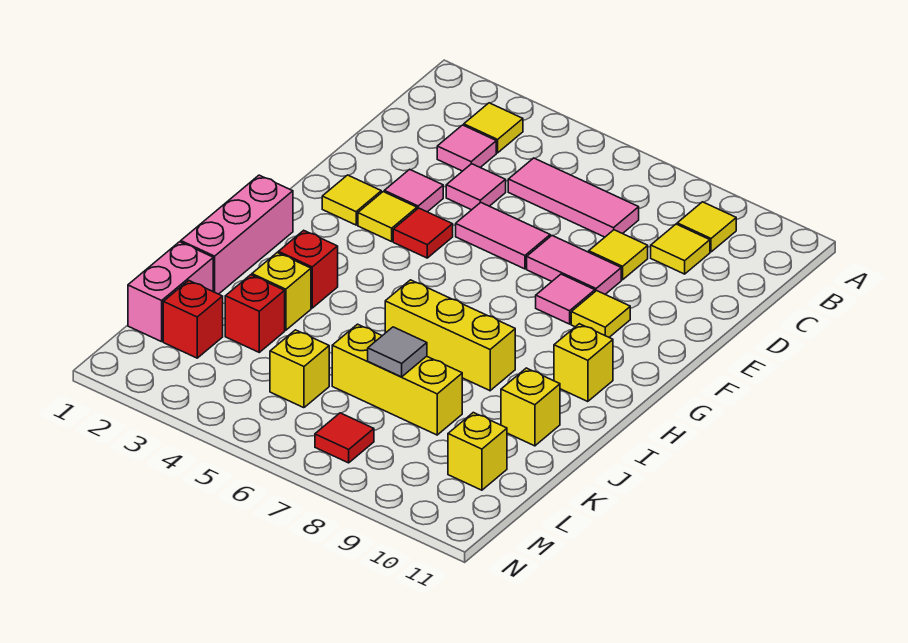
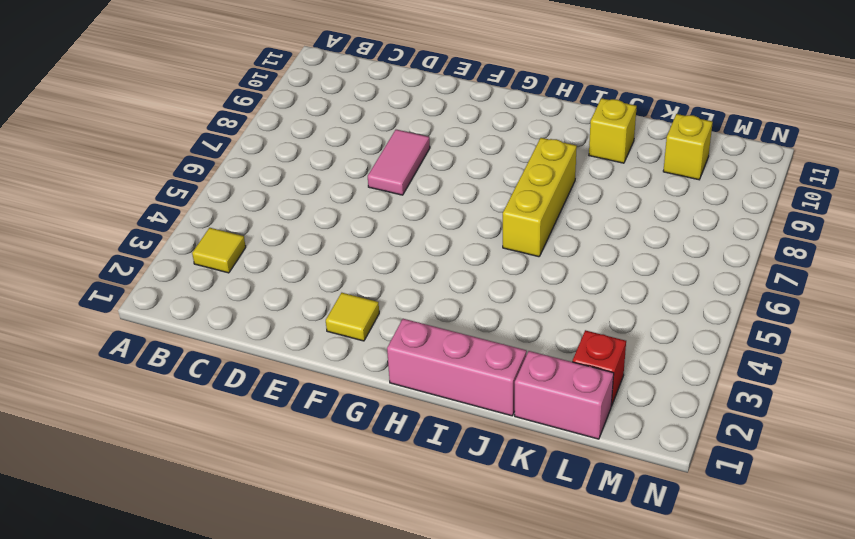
none -> yellow tile B9 level 1
none -> pink tile C3 level 1
none -> pink tile C5:C7 level 1

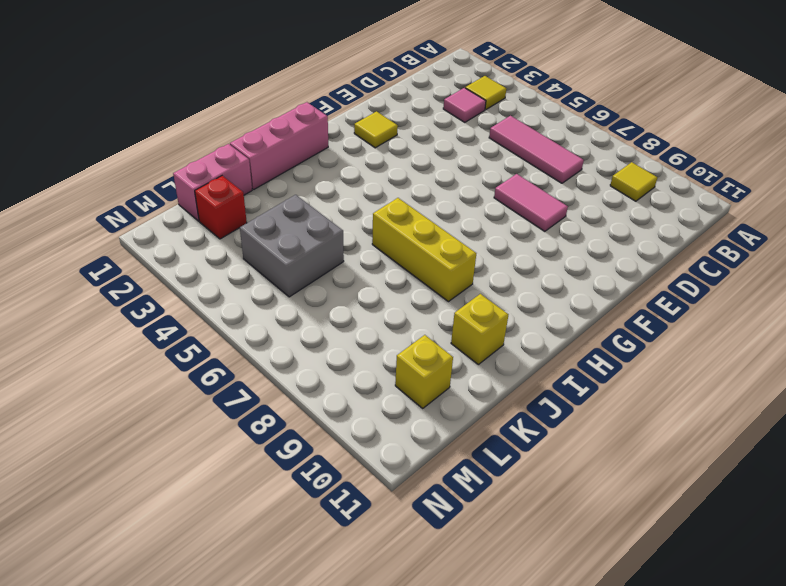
grey brick K4:L5 level 1 -> yellow brick L5 level 1
none -> yellow tile C9 level 1
none -> pink tile D4 level 1
none -> yellow tile D8 level 1

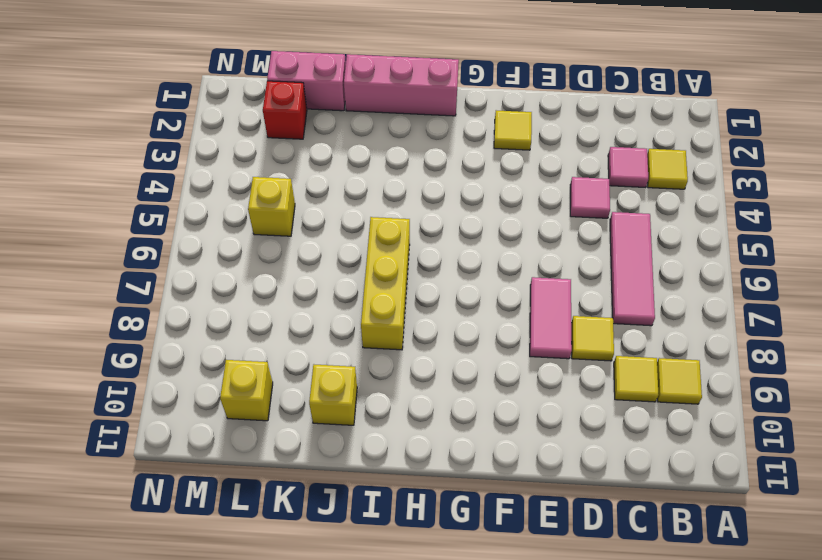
none -> pink tile E3 level 1
none -> pink tile E5:E6 level 1
none -> yellow tile F3 level 1

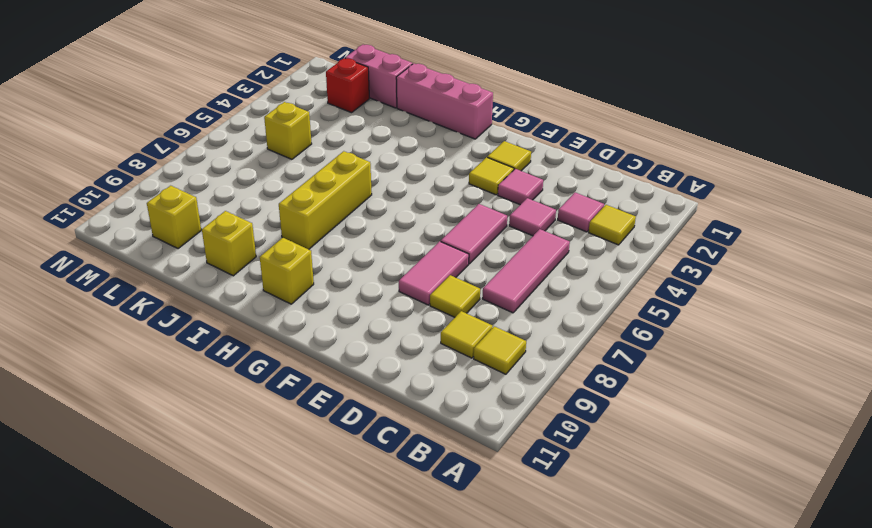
none -> red tile F4 level 1
none -> pink tile F8 level 1
none -> yellow tile F9 level 1

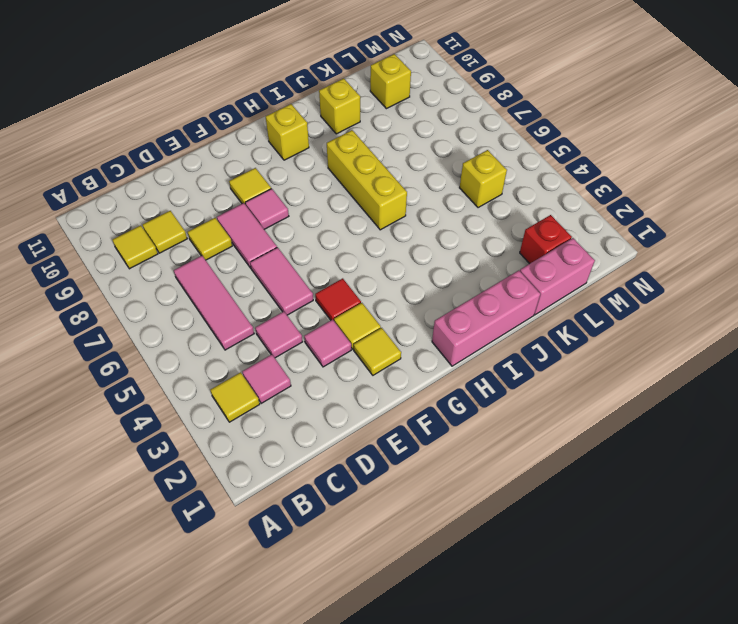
none -> red brick I3 level 1
none -> yellow brick J3 level 1
none -> red brick K3 level 1

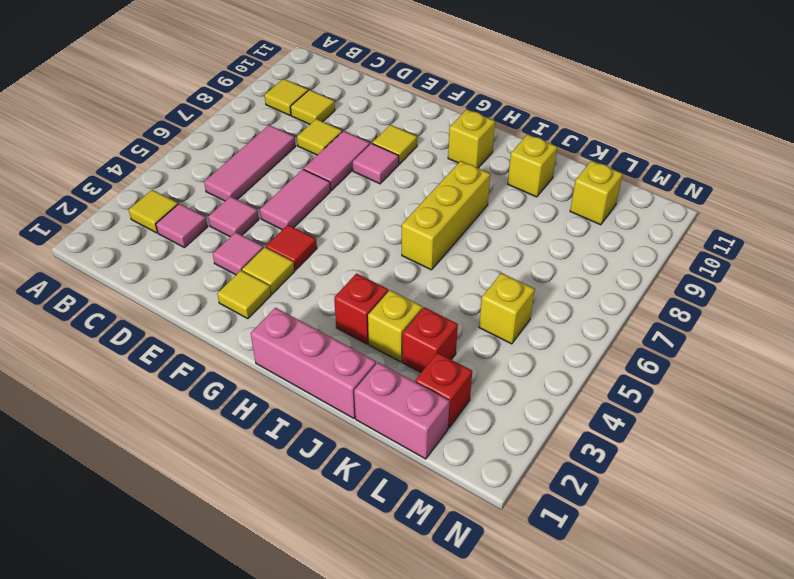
none -> yellow brick K6:K8 level 1
none -> red tile M7 level 1
none -> grey tile K7 level 2

